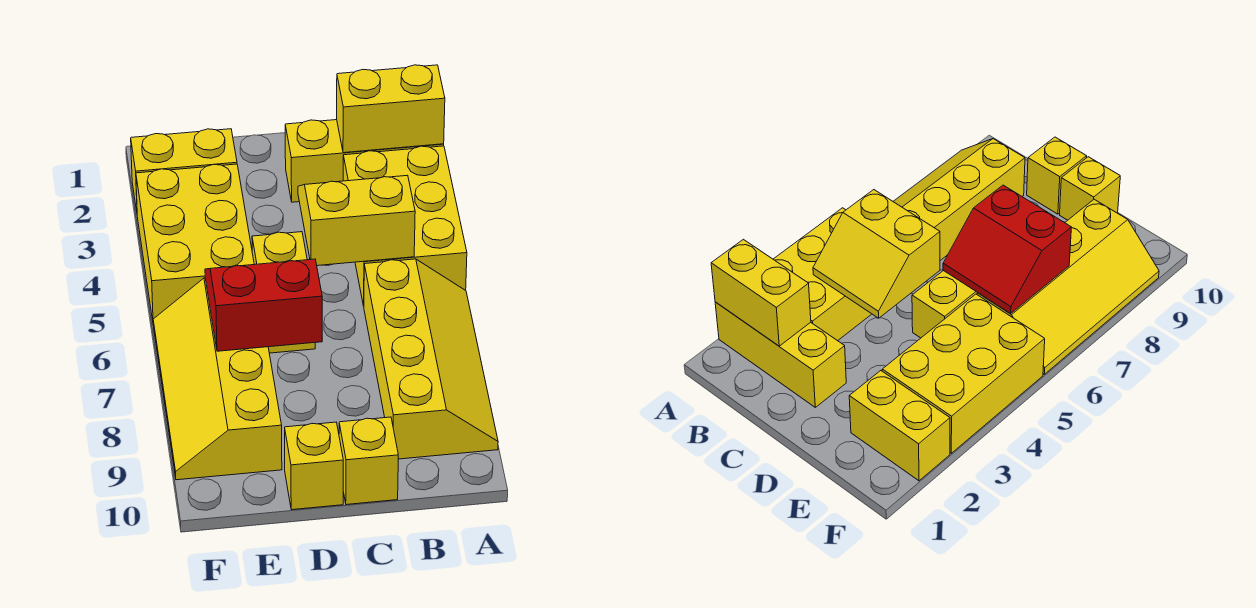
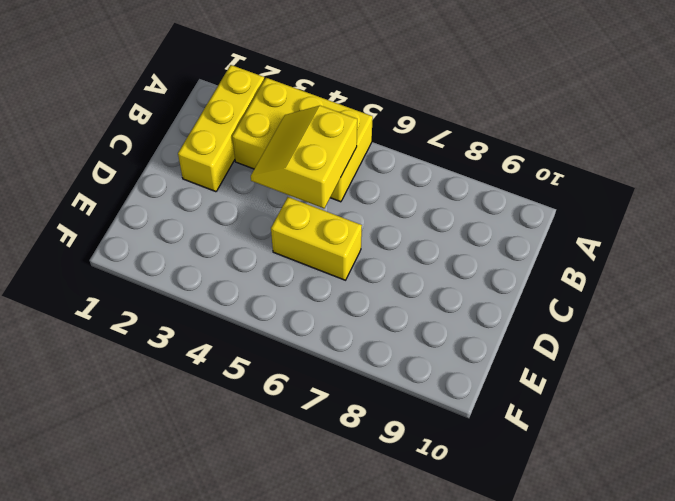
none -> yellow slope A6:B9 level 1 top B
none -> yellow brick C10 level 1
none -> yellow brick D10 level 1

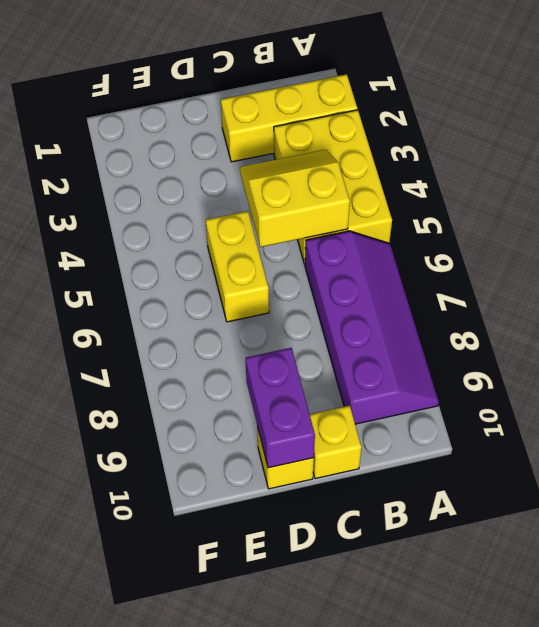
purple slope A6:B9 level 1 top B -> yellow slope A6:B9 level 1 top B
purple brick D9:D10 level 2 -> none
none -> yellow brick E2:F2 level 1
none -> yellow brick E3:F5 level 1
none -> yellow slope E6:F9 level 1 top E

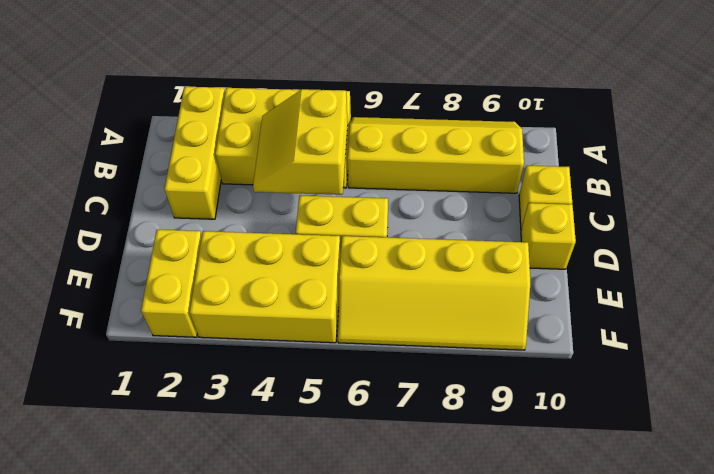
none -> yellow brick A2:B2 level 2
none -> red slope D6:E7 level 2 top 7

